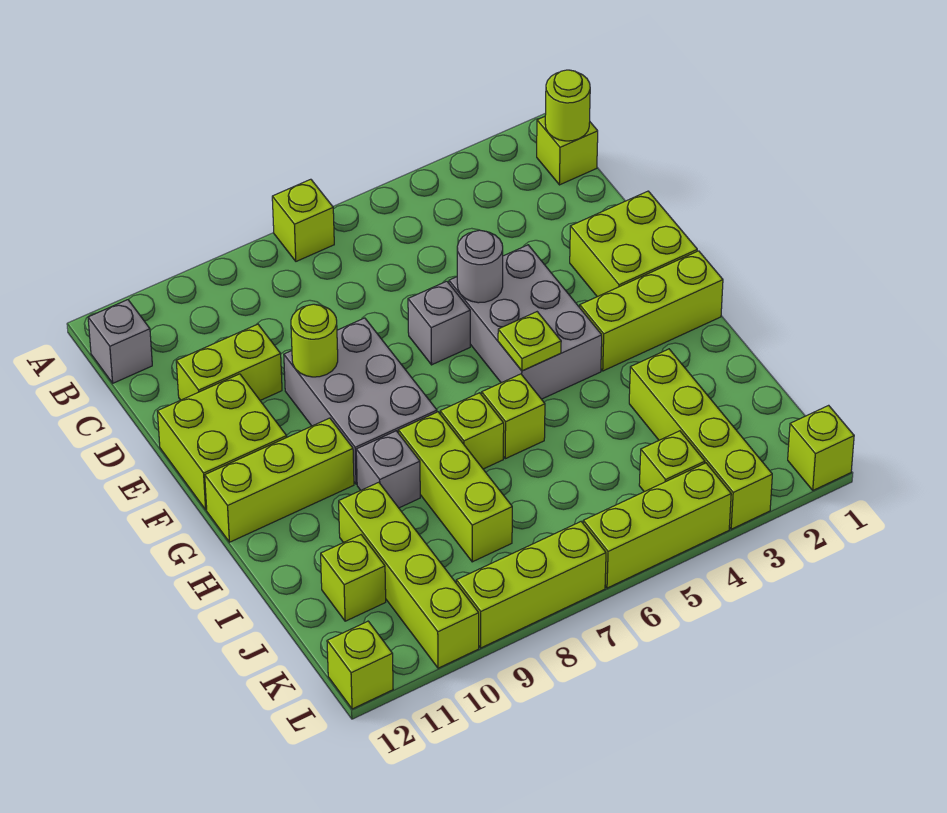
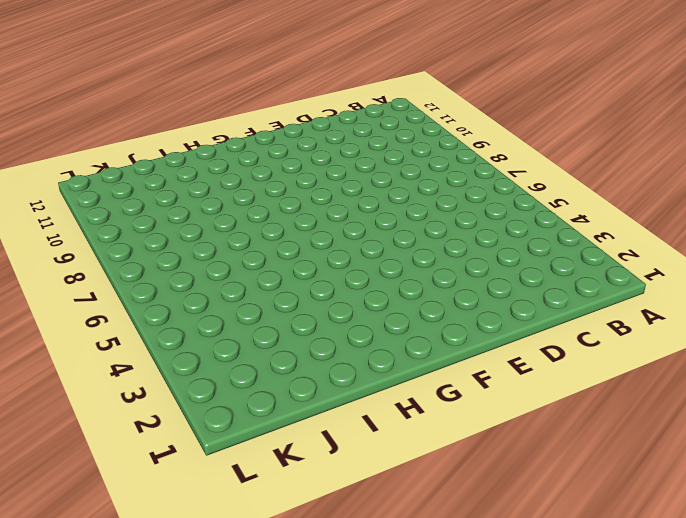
none -> lime brick A7 level 1
none -> lime brick B1 level 1
none -> grey brick B12 level 1

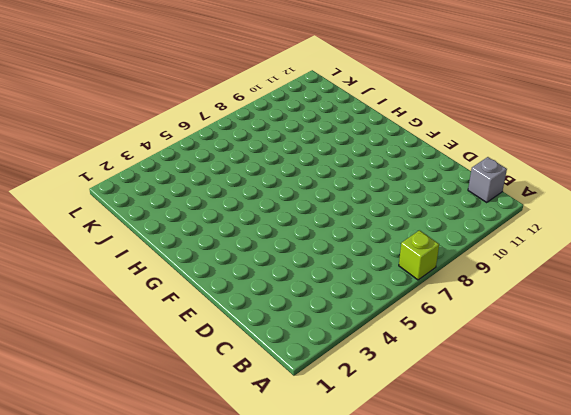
none -> lime brick B1 level 1
none -> lime brick D10:D11 level 1
none -> lime brick E1:F2 level 1

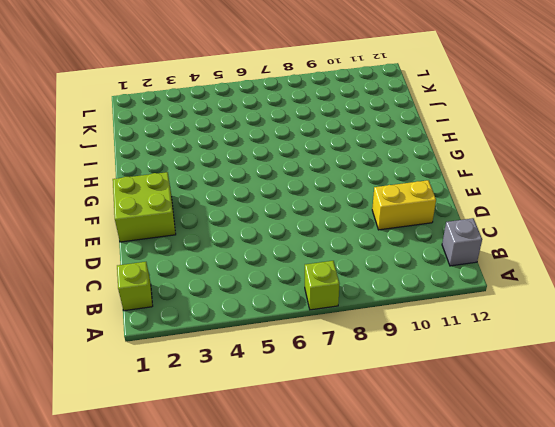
yellow brick D10:D11 level 1 -> lime brick D10:D11 level 1
none -> grey brick E4:G5 level 1
none -> grey brick E6 level 1
none -> grey brick E8:G9 level 1

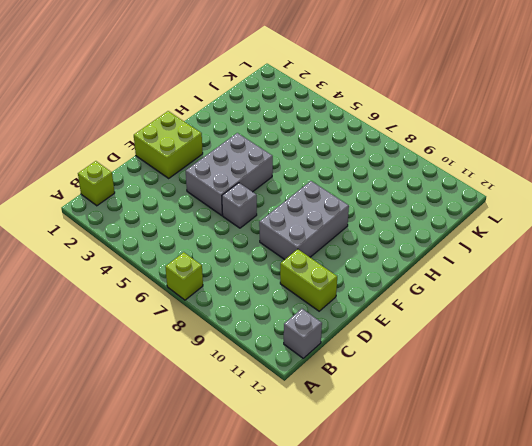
none -> lime brick E11:F12 level 1
none -> lime brick G1:G3 level 1
none -> lime brick G10:G12 level 1

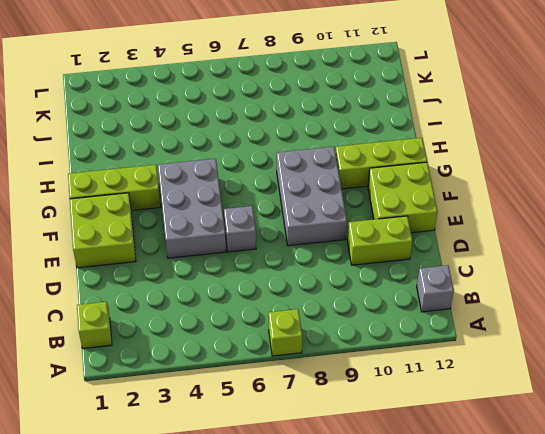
none -> lime brick H6 level 1
none -> lime brick H7 level 1
none -> lime brick H8:J8 level 1

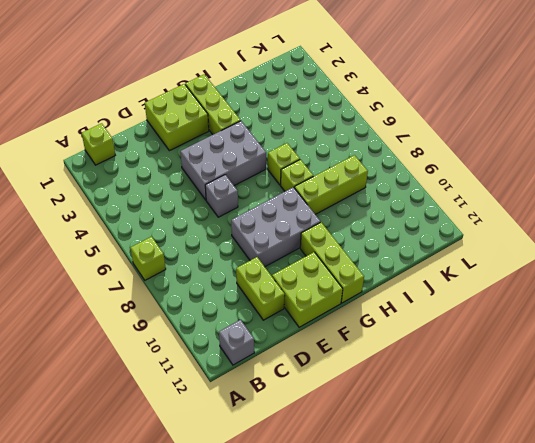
none -> grey brick H9 level 1
none -> lime brick I3:L3 level 1
none -> lime brick I10:L10 level 1

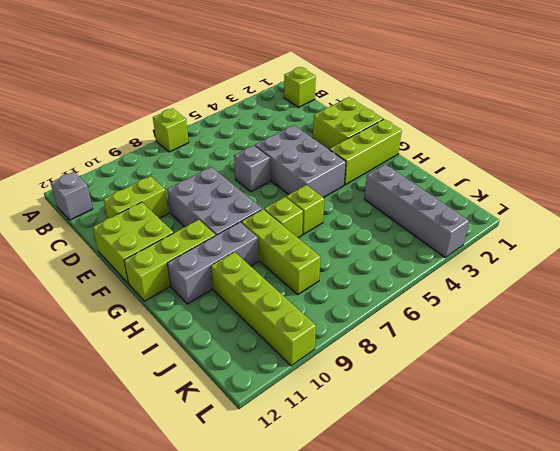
grey brick H9:H11 level 1 -> grey brick H9 level 1
grey brick I3:L3 level 1 -> lime brick I3:L3 level 1
none -> lime brick J11 level 1
none -> lime brick K4 level 1
none -> lime brick L1 level 1

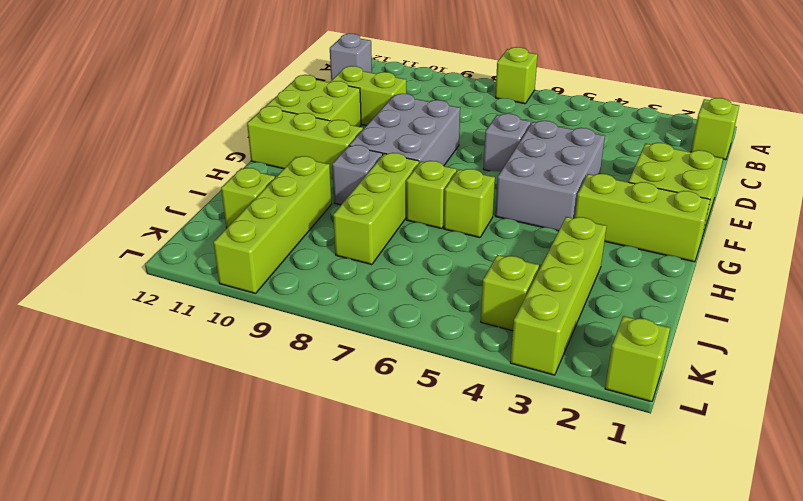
none -> lime brick L4:L6 level 1
none -> lime brick L7:L9 level 1
none -> lime brick L12 level 1

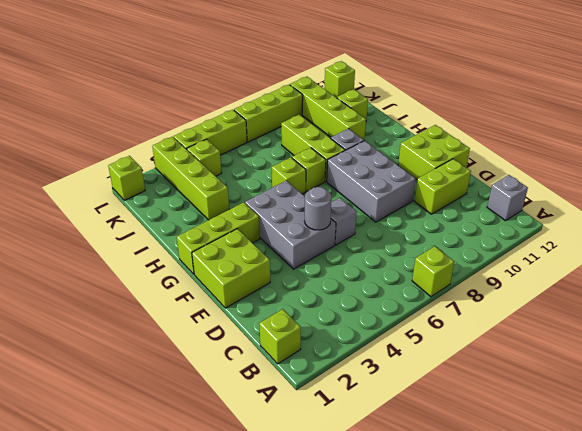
none -> lime brick G10:G12 level 1
none -> lime round brick B1 level 2
none -> lime round brick E9 level 2

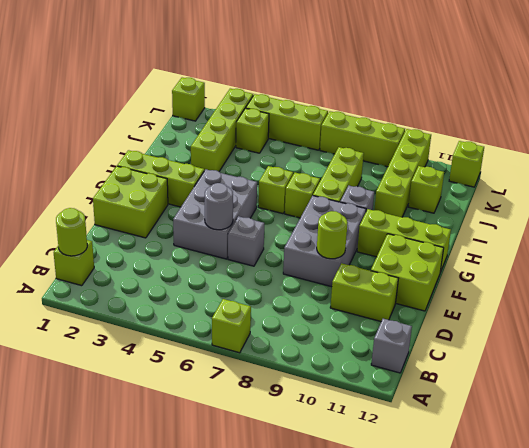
none -> lime plate G5 level 2

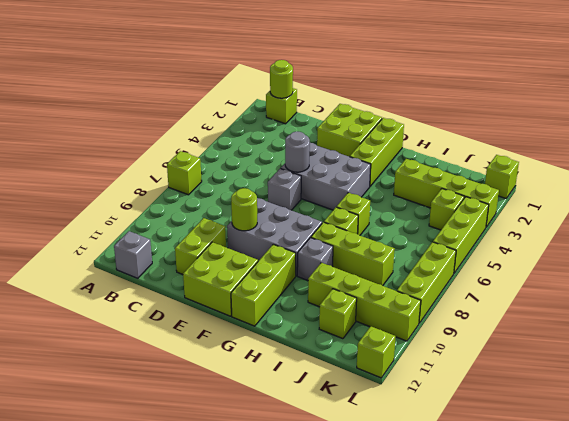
none -> lime plate G5 level 2

